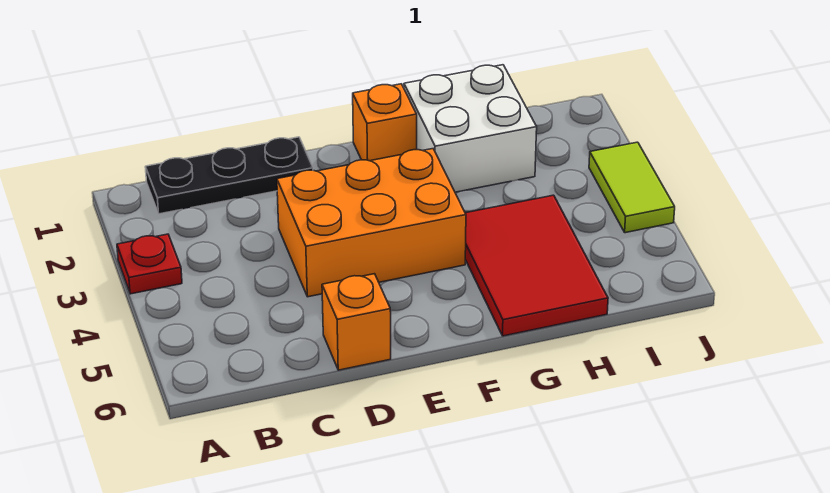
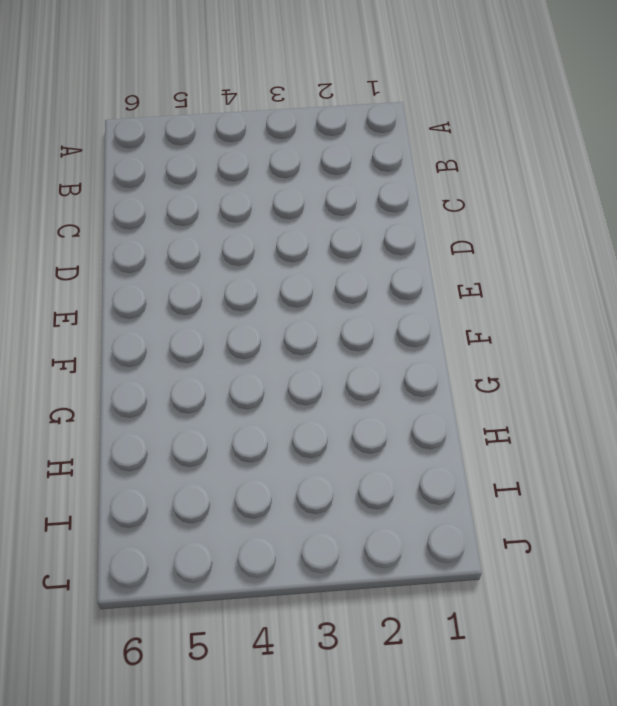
none -> red plate A3 level 1
none -> black plate B1:D1 level 1

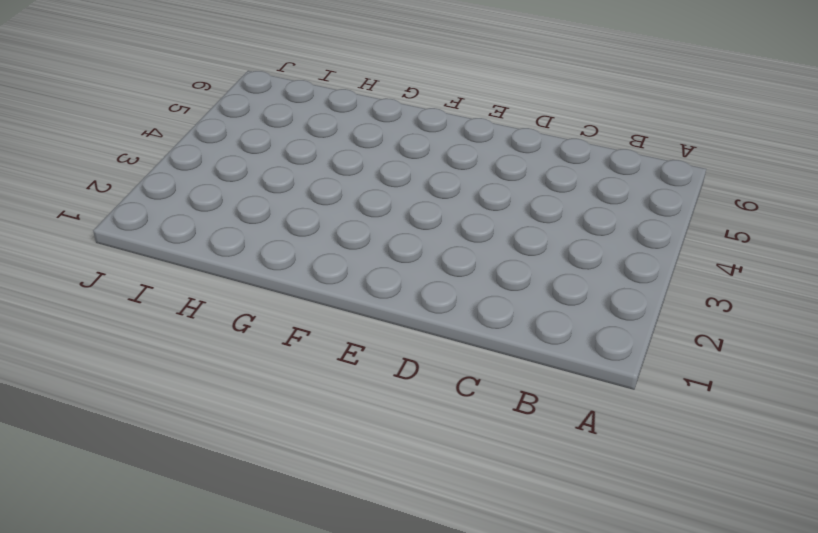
none -> red plate A3 level 1
none -> black plate B1:D1 level 1

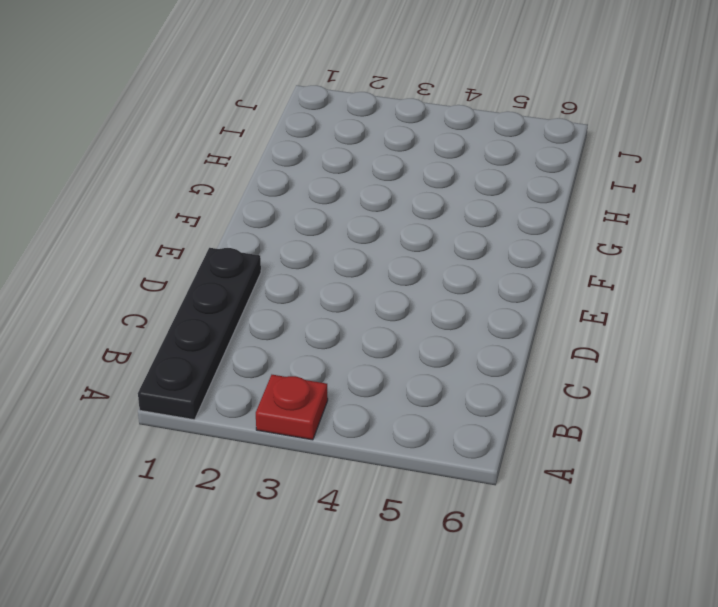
black plate A1:D1 level 1 -> black plate B1:D1 level 1
none -> orange brick D3:F4 level 1
none -> orange brick D6 level 1

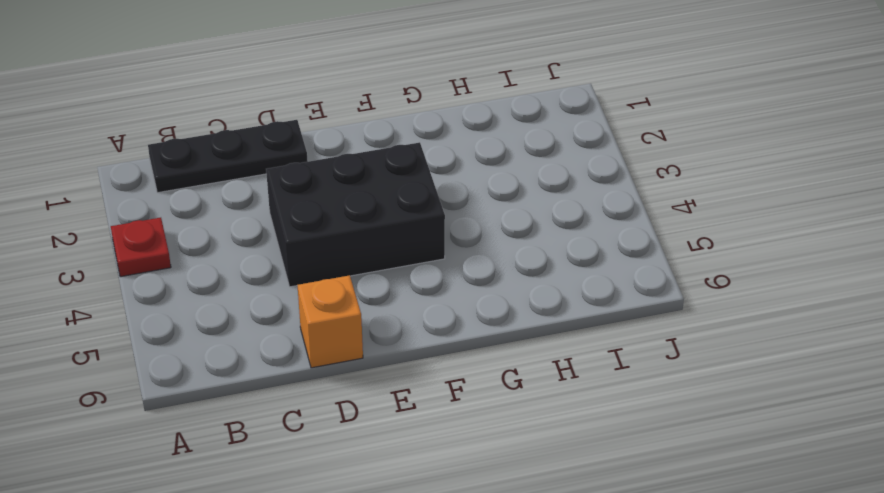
black brick D3:F4 level 1 -> orange brick D3:F4 level 1
none -> orange brick F1 level 1
none -> white brick G1:H2 level 1

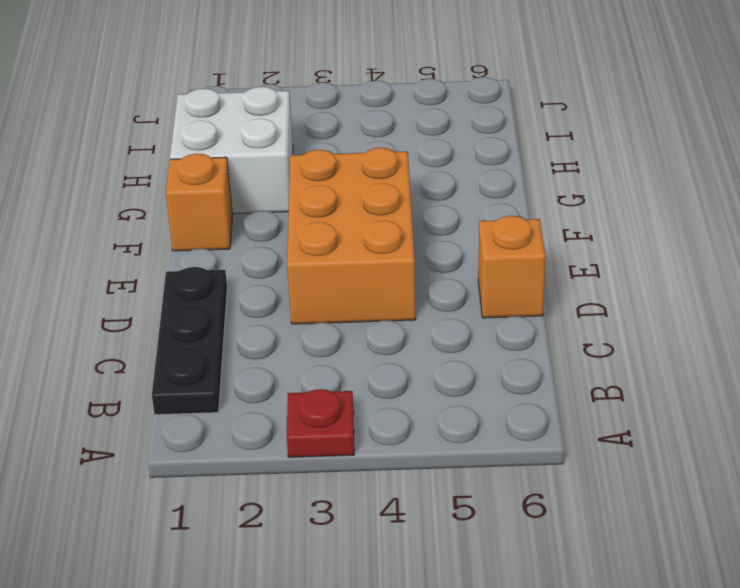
none -> red tile G4:H6 level 1
none -> lime tile J3:J4 level 1

